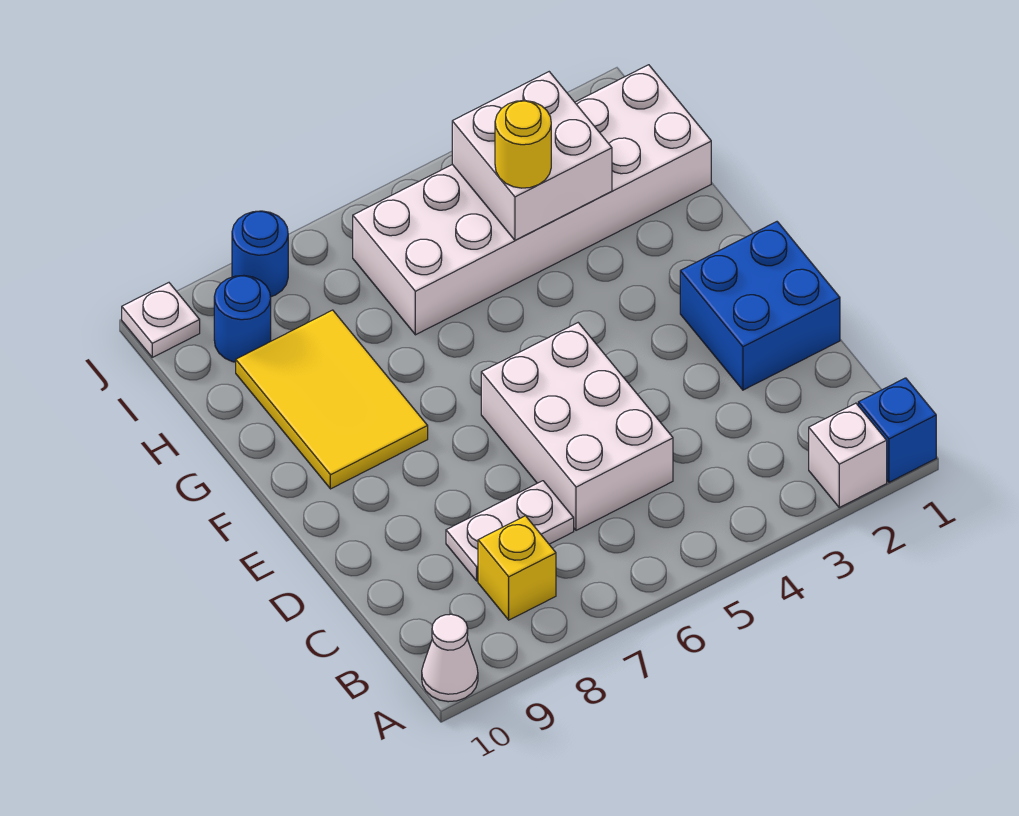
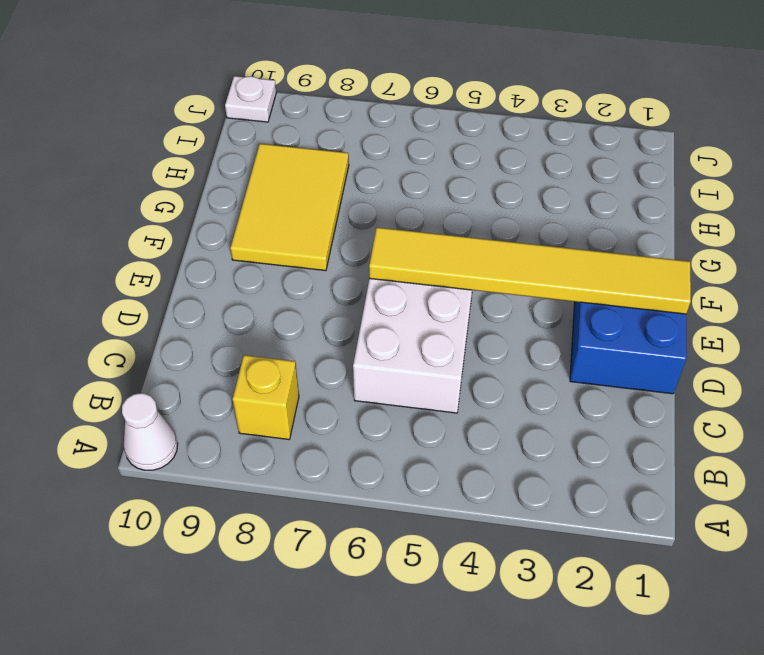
yellow tile E1:E6 level 2 -> none
none -> blue brick A1 level 1
none -> white brick A2 level 1
none -> white plate C7:C8 level 1

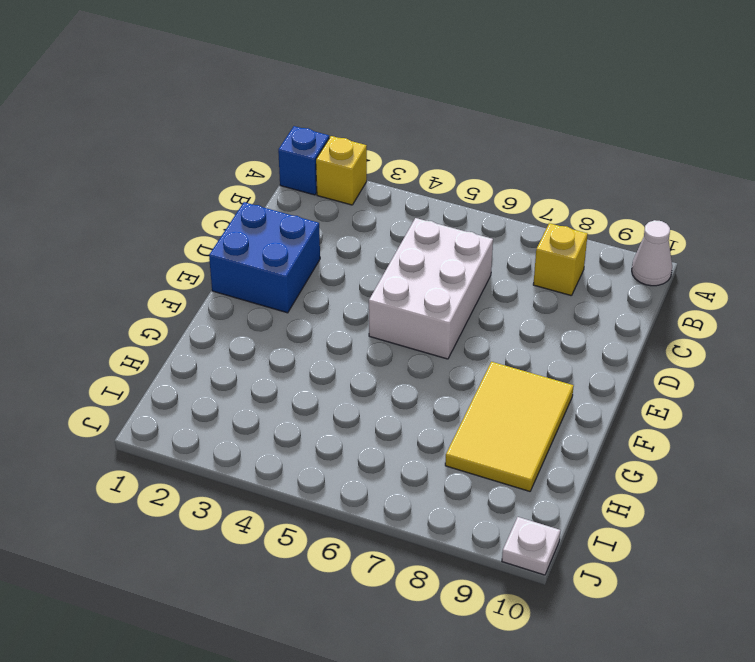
yellow brick A2 level 1 -> white brick A2 level 1
none -> white plate C7:C8 level 1
none -> white brick H1:I6 level 1
none -> blue round brick I9 level 1

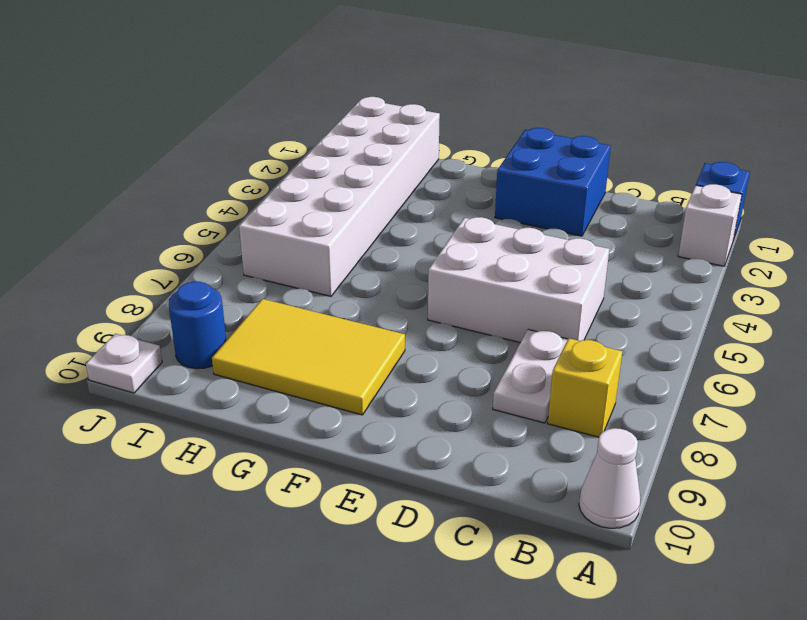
none -> blue round brick J8 level 1
none -> white brick H3:I4 level 2
none -> yellow round brick H4 level 3

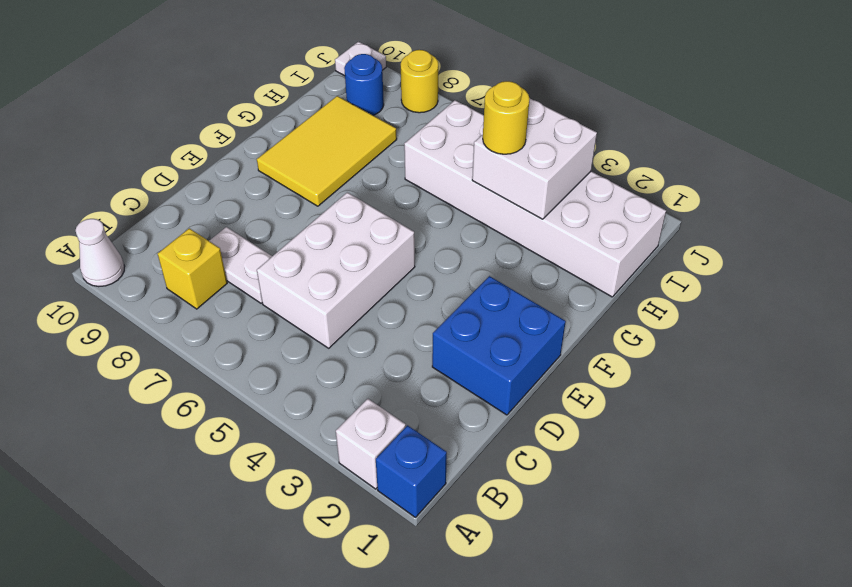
yellow round brick J8 level 1 -> blue round brick J8 level 1

